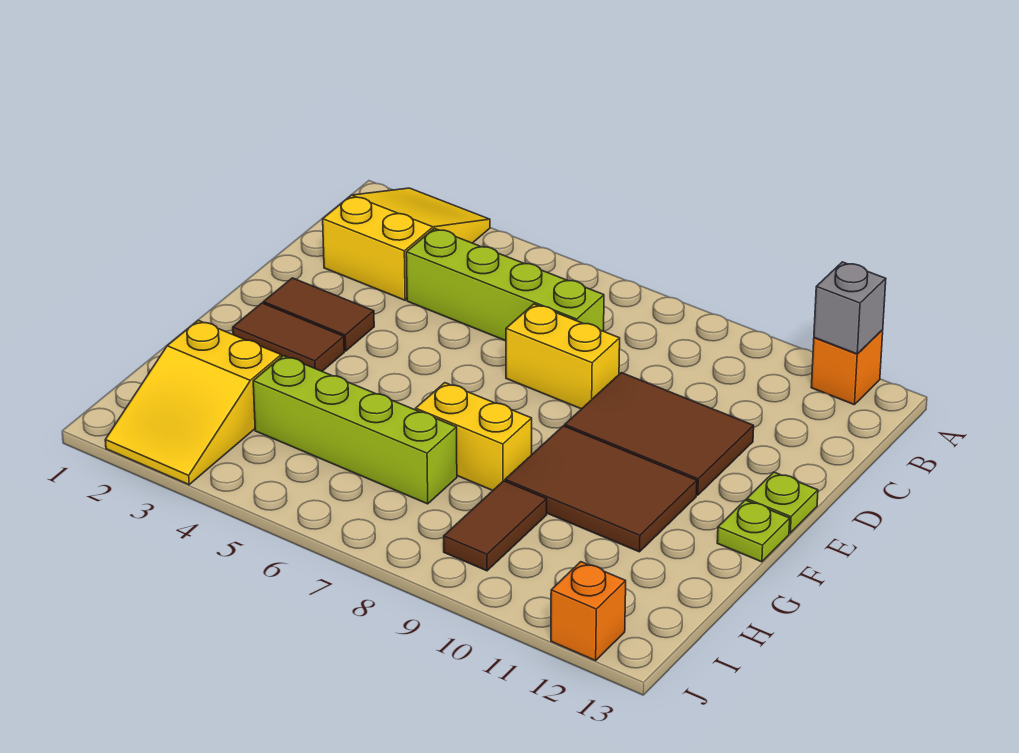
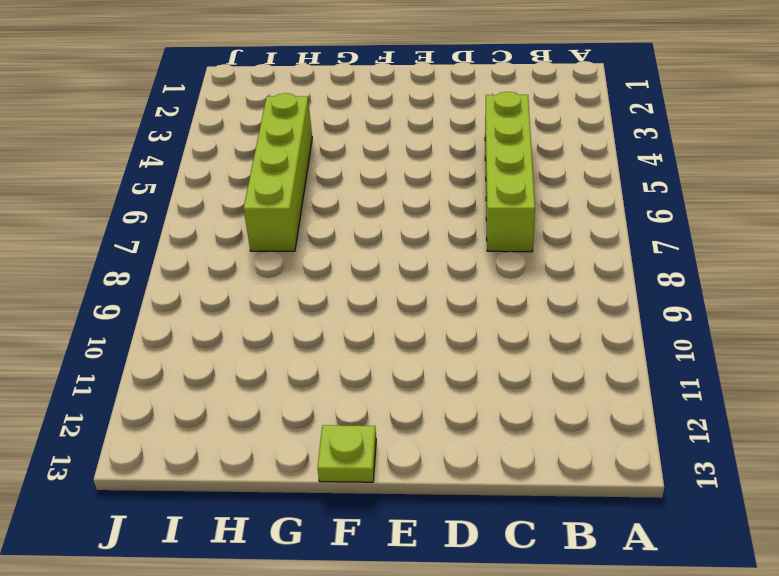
none -> yellow slope A2:C3 level 1 top C
none -> orange brick A12 level 1
none -> yellow brick D7:D8 level 1

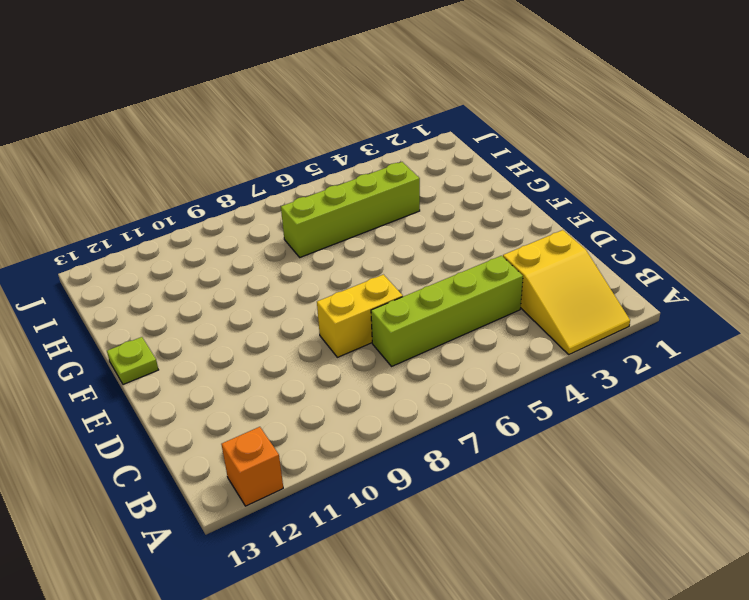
none -> brown tile D9:E11 level 1
none -> brown tile E2:E3 level 1
none -> lime plate E13 level 1

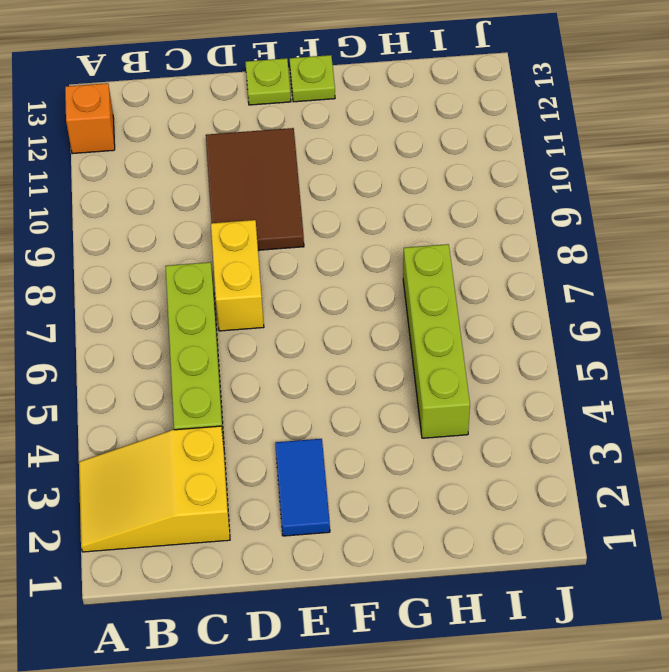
blue tile E2:E3 level 1 -> brown tile E2:E3 level 1
none -> brown tile F2:F3 level 1
none -> brown tile F9:G11 level 1
none -> yellow brick G7:G8 level 1

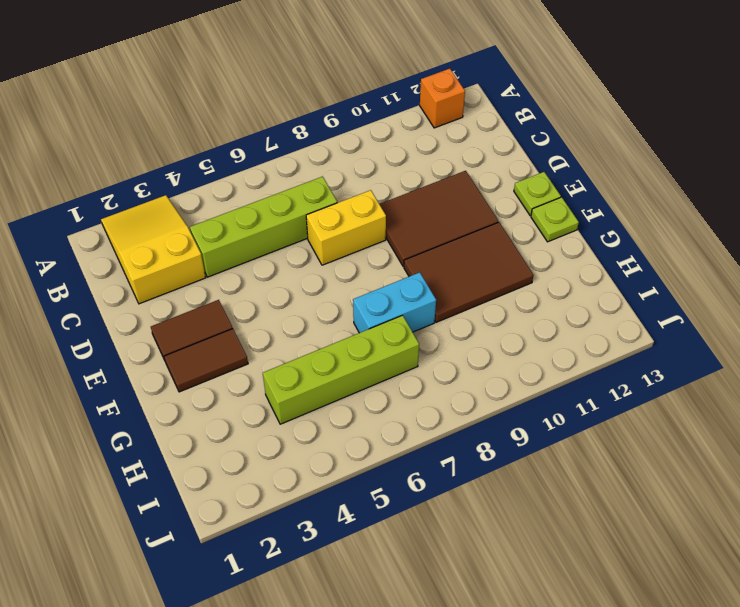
cyan brick G7:G8 level 1 -> yellow brick G7:G8 level 1
none -> yellow slope H2:J3 level 1 top H
none -> brown tile H9:I9 level 1
none -> orange brick J12 level 1

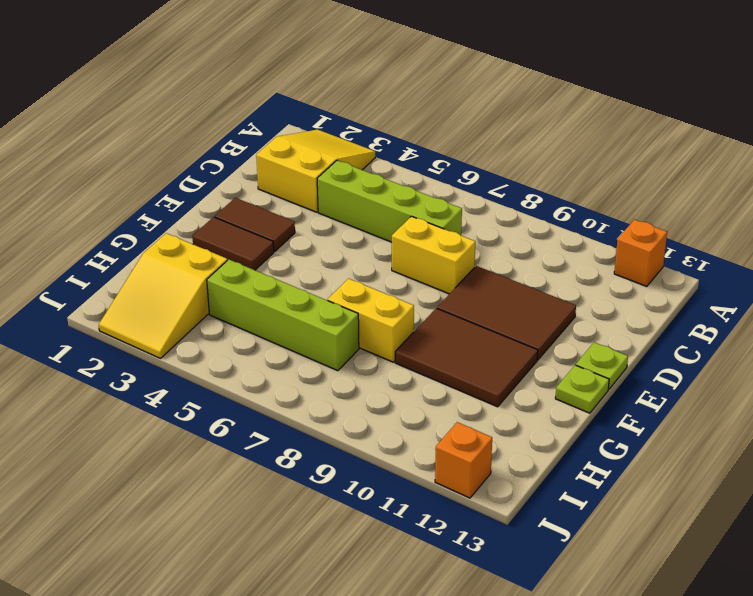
none -> brown tile H9:I9 level 1
none -> grey brick A12 level 2

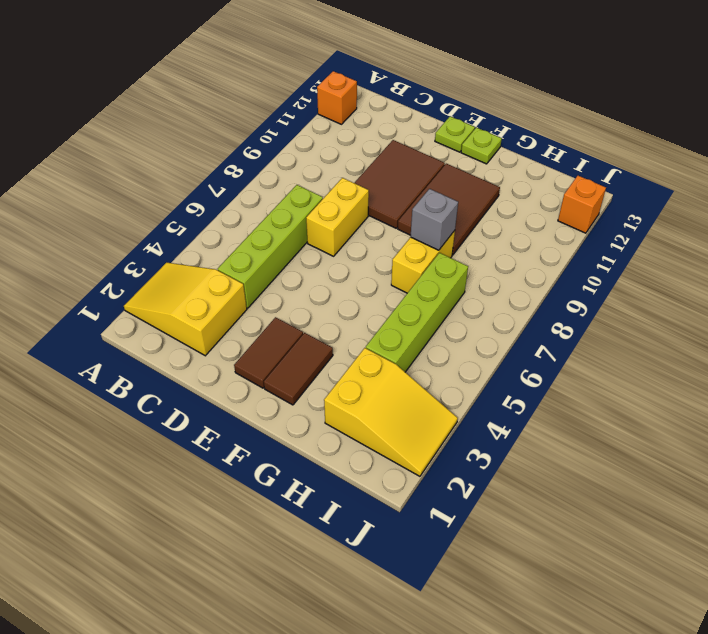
grey brick G8 level 2 -> grey brick A12 level 2
none -> brown tile H9:I9 level 1

